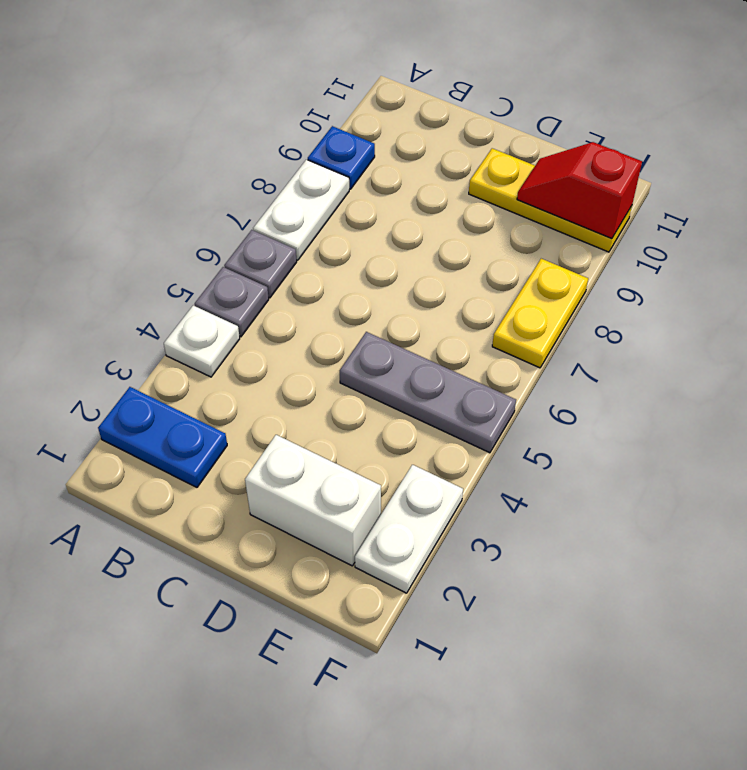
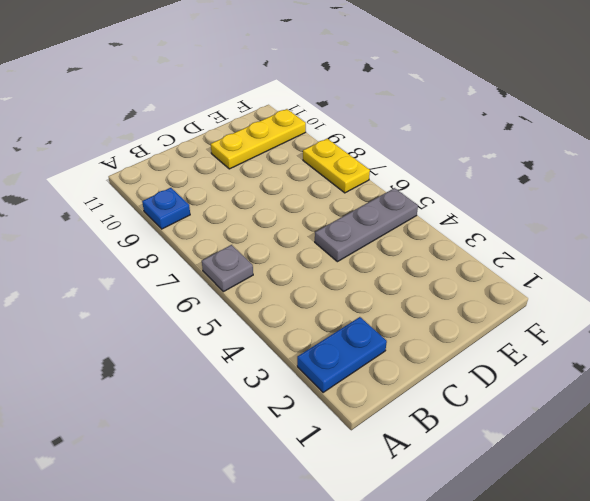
none -> white plate A4 level 1
none -> grey plate A5 level 1
none -> white plate A7:A8 level 1

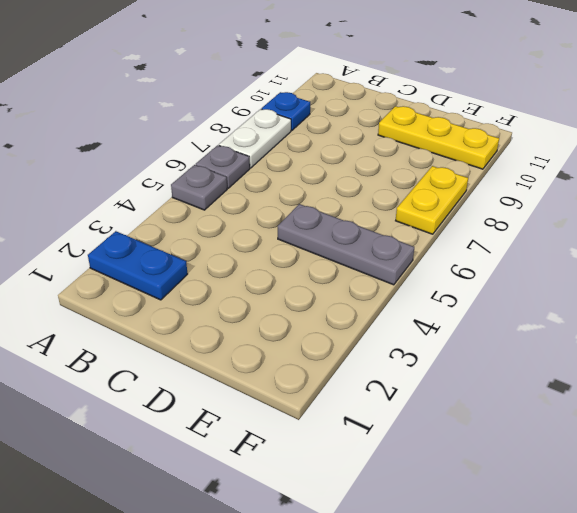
none -> white plate A4 level 1
none -> white brick D2:E2 level 1
none -> white plate F2:F3 level 1

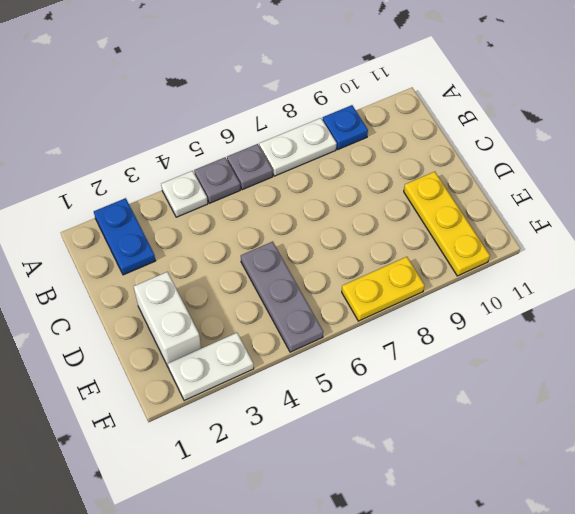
none -> red slope E10:F10 level 2 top F

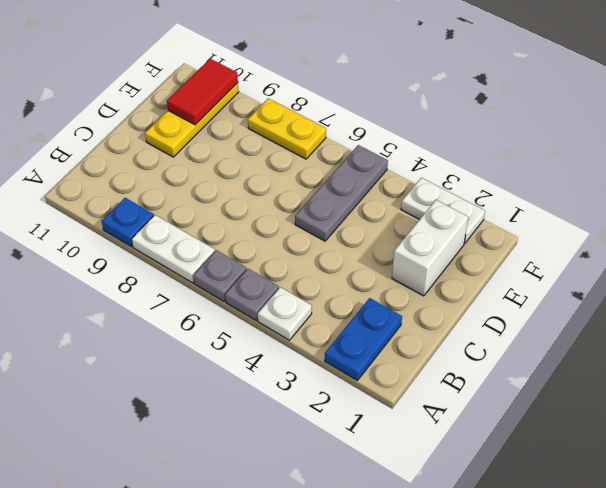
red tile E10:F10 level 2 -> red slope E10:F10 level 2 top F

